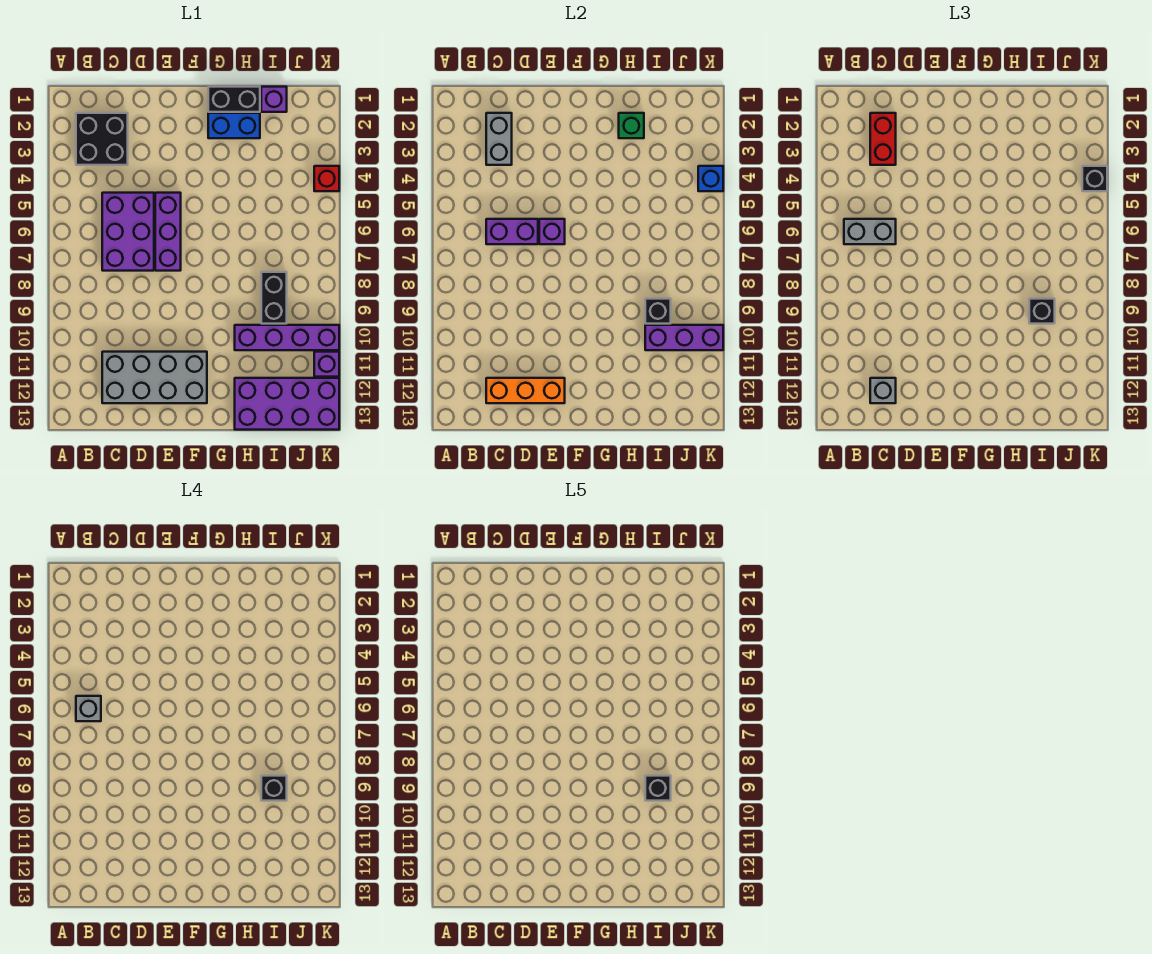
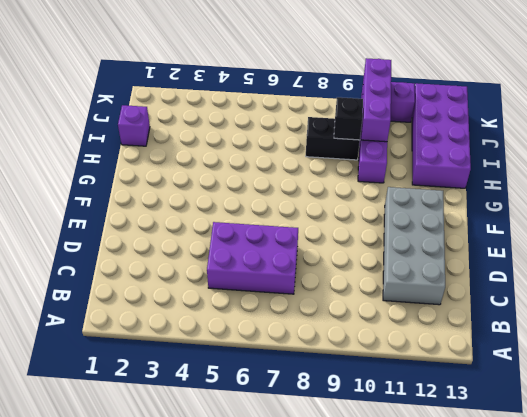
none -> black brick B2:C3 level 1
none -> purple brick E5:E7 level 1
none -> black brick G1:H1 level 1

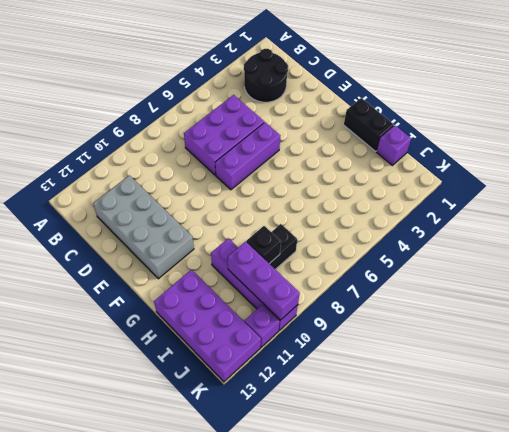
black round brick B2:C3 level 1 -> black brick B2:C3 level 1
none -> blue brick G2:H2 level 1
none -> red brick K4 level 1
none -> grey brick C2:C3 level 2

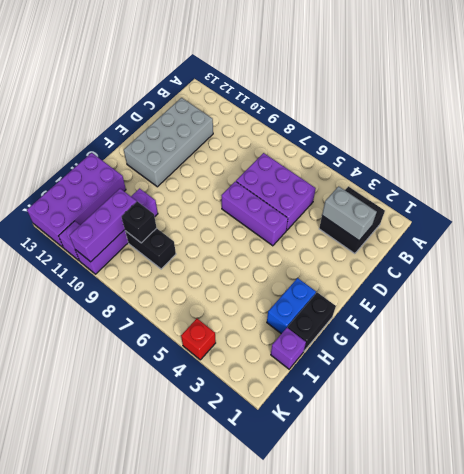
none -> purple brick C6:D6 level 2
none -> orange brick C12:E12 level 2
none -> purple brick E6 level 2

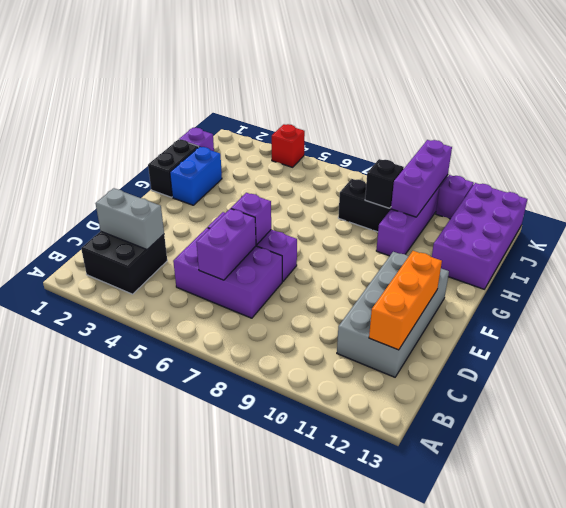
none -> green brick H2 level 2
none -> blue brick K4 level 2
none -> grey brick B6:C6 level 3

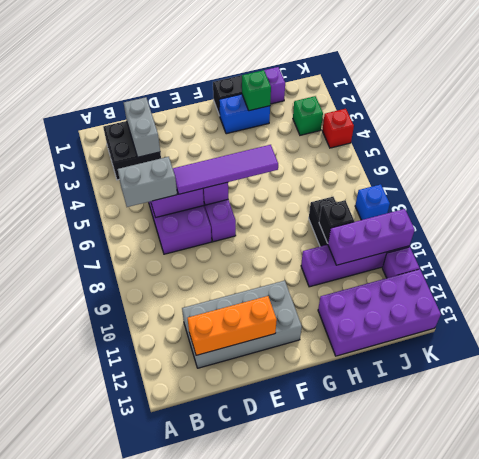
purple tile D6:G6 level 3 -> none
green brick J3 level 1 -> none
blue brick K8 level 1 -> blue brick K4 level 2
none -> red brick C2:C3 level 3
none -> grey brick C12 level 3
none -> black brick I9 level 3

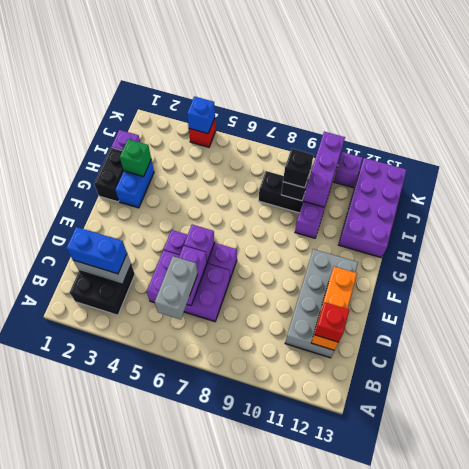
blue brick C2:C3 level 3 -> red brick C2:C3 level 3
red brick C12 level 3 -> grey brick C12 level 3
none -> black brick K4 level 3
none -> grey brick B6 level 4
none -> black brick I9 level 4

